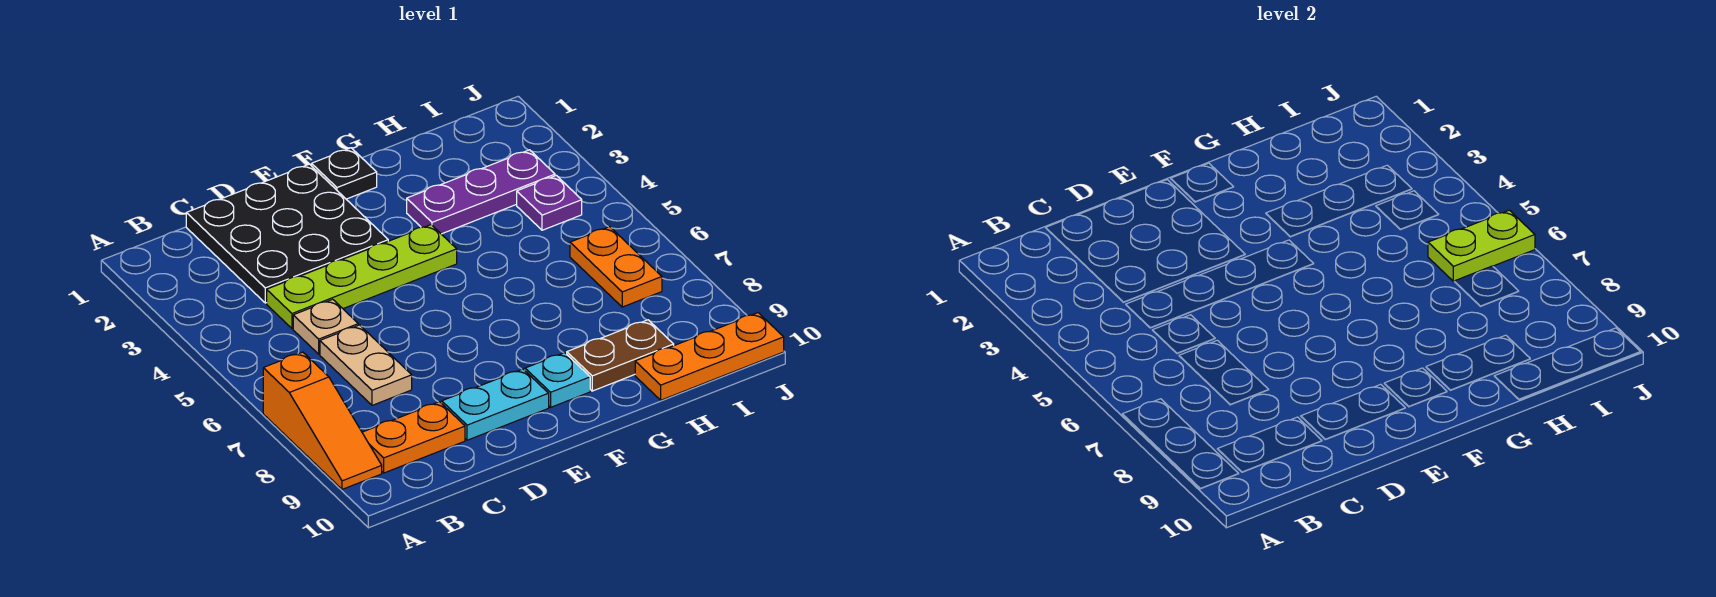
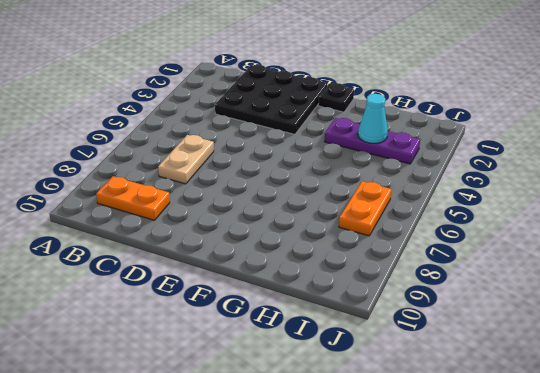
cyan cone H3 level 2 -> none
none -> orange slope A7:A9 level 1 top 7
none -> lime plate C4:F4 level 1
none -> tan plate C5 level 1

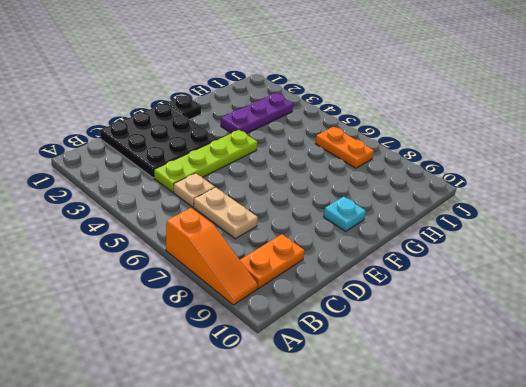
none -> cyan plate D9:E9 level 1
none -> brown plate G9:H9 level 1
none -> orange plate H10:J10 level 1

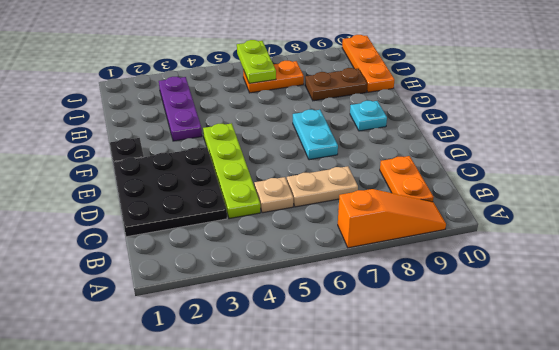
cyan plate E7:F7 level 1 -> cyan plate D9:E9 level 1
brown plate H8:H9 level 1 -> brown plate G9:H9 level 1
none -> purple plate I4 level 1

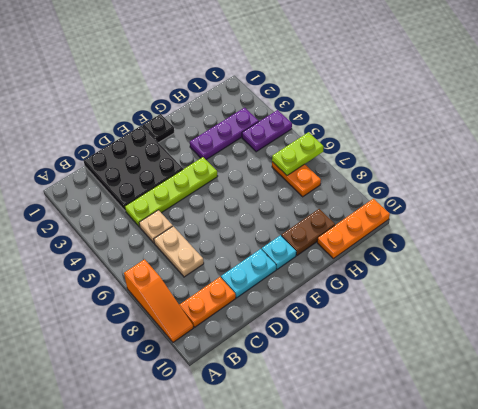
purple plate I4:J4 level 1 -> purple plate I4 level 1

